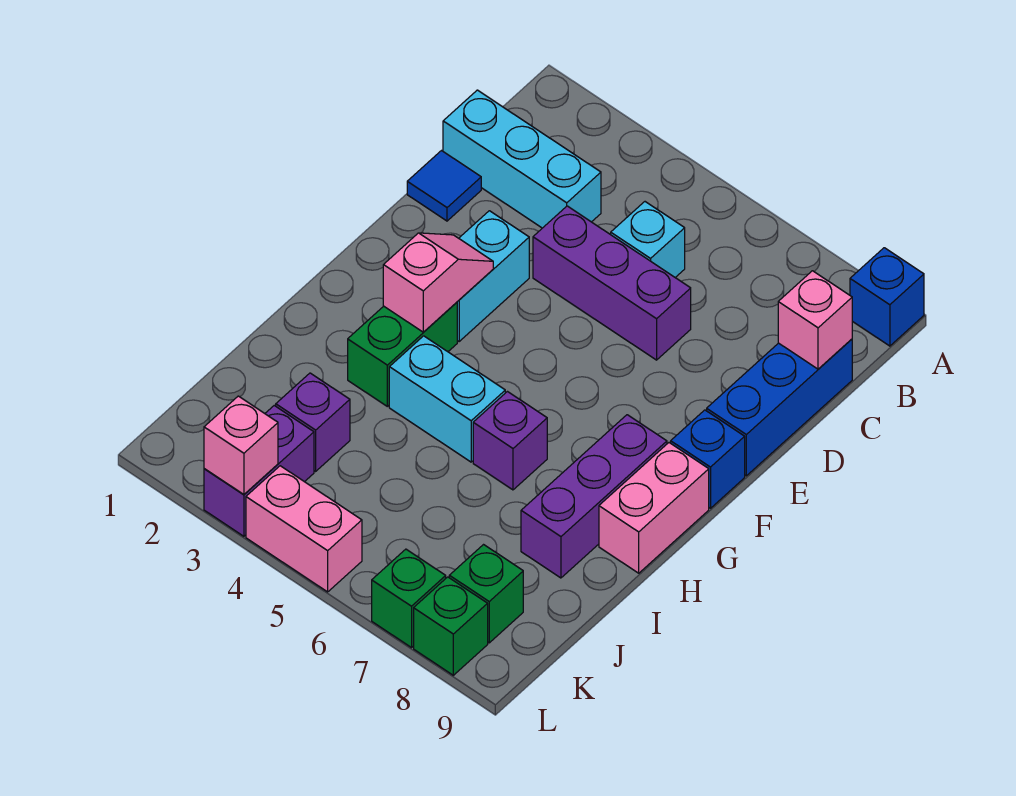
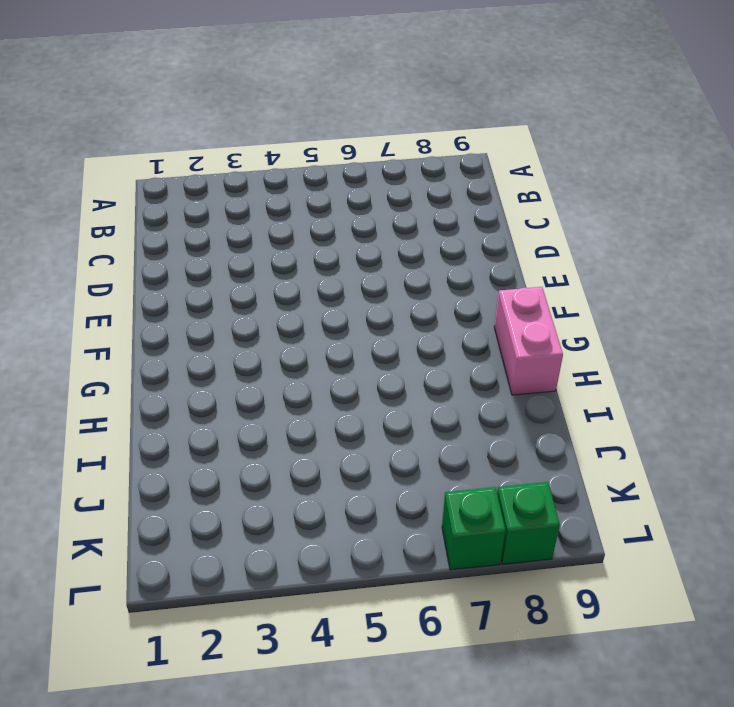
none -> blue brick A9 level 1
none -> cyan brick C1:C3 level 1
none -> cyan brick C5 level 1

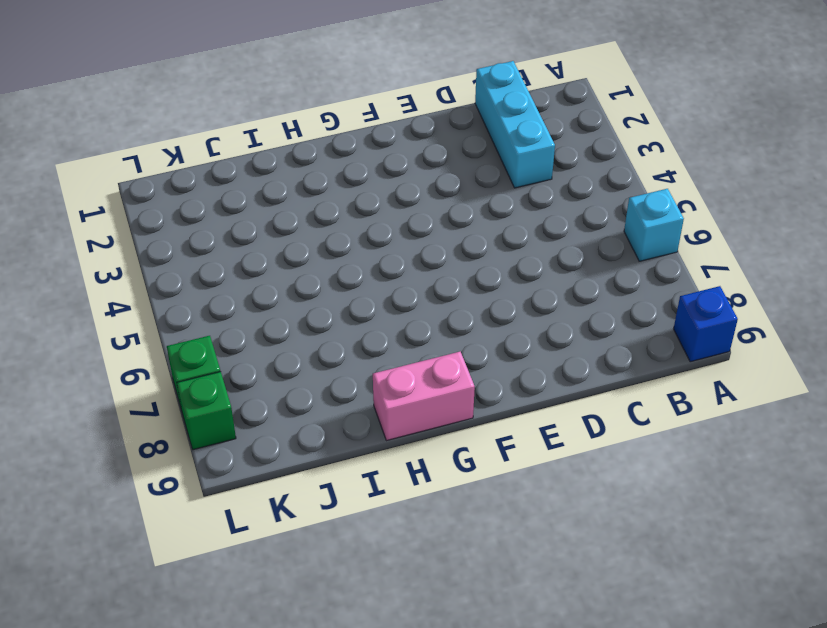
cyan brick A6 level 1 -> cyan brick C5 level 1
none -> blue brick C9:E9 level 1
none -> blue tile D1 level 1
none -> purple brick D4:D6 level 1

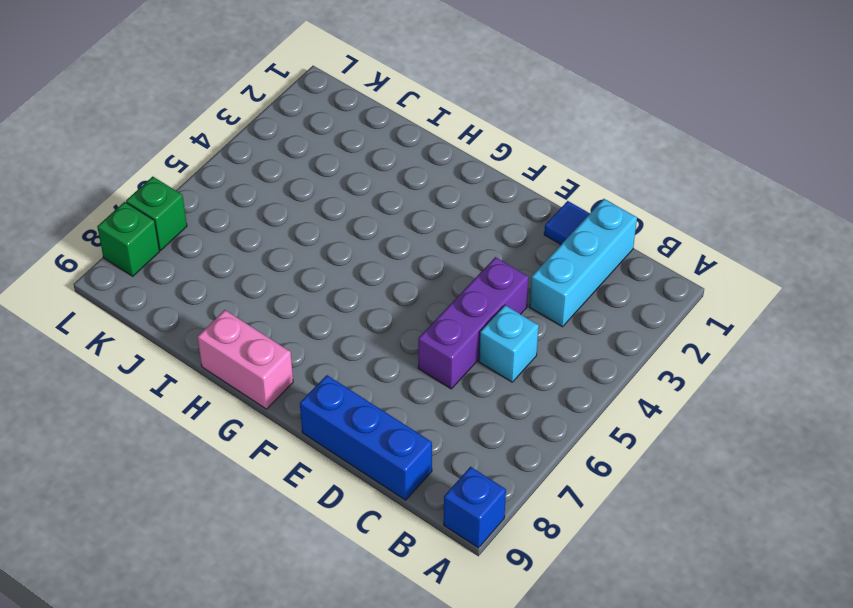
none -> cyan brick E3:F3 level 1
none -> blue brick F9 level 1
none -> green brick G3:H3 level 1

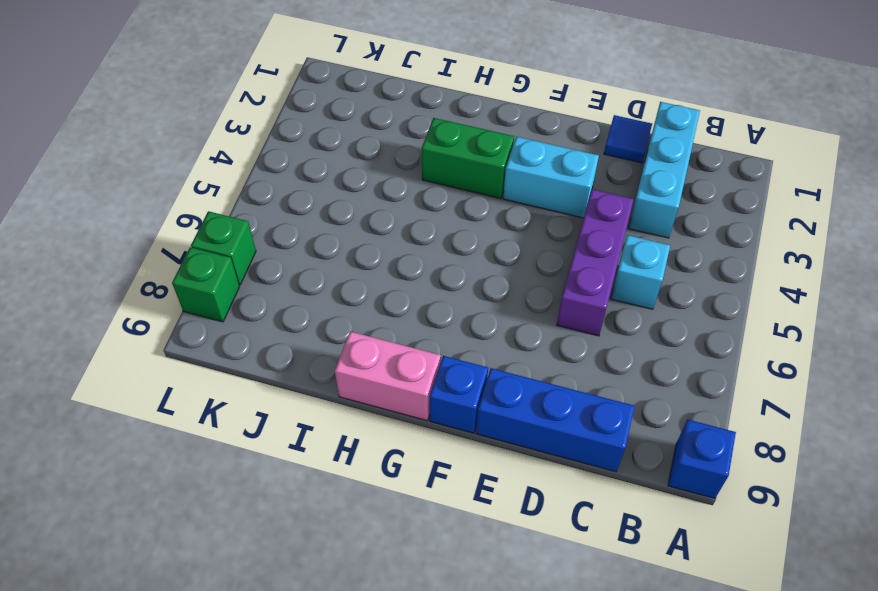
none -> purple brick G8:I8 level 1
none -> cyan brick H4:H5 level 1
none -> purple brick H6 level 1

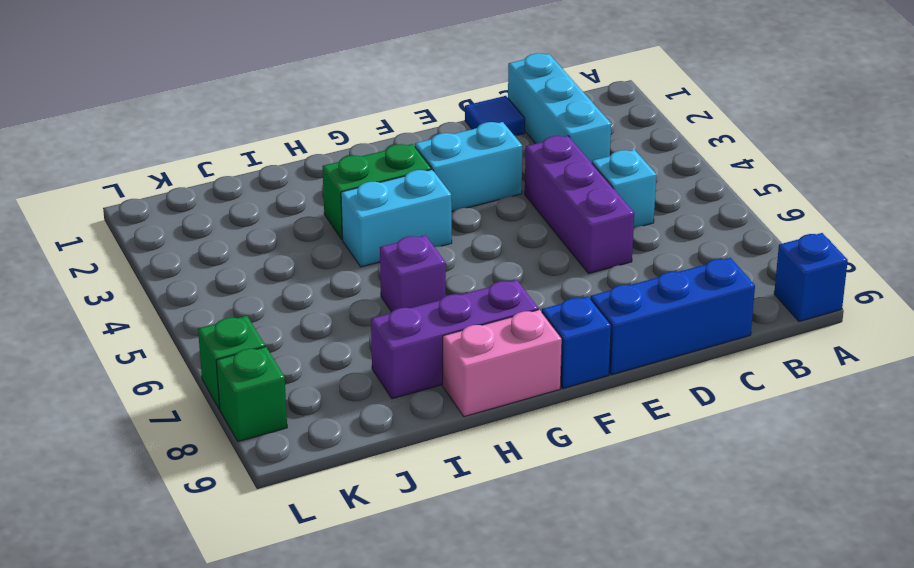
cyan brick G4:H4 level 1 -> cyan brick H4:H5 level 1
none -> purple brick J3 level 1
none -> purple brick K3:L3 level 1
none -> green brick K8 level 1

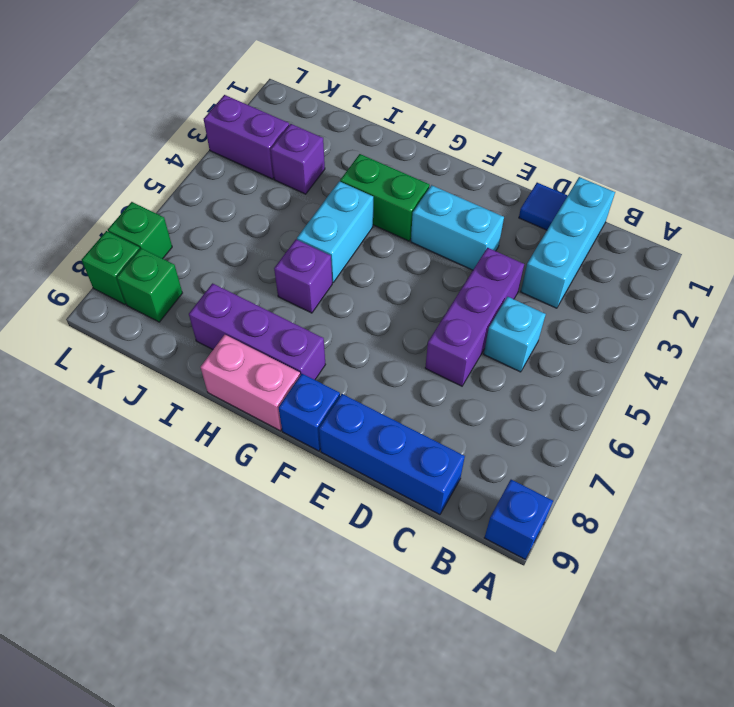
none -> pink brick L4:L5 level 1
none -> pink brick C9 level 2
none -> pink slope F3:G3 level 2 top G

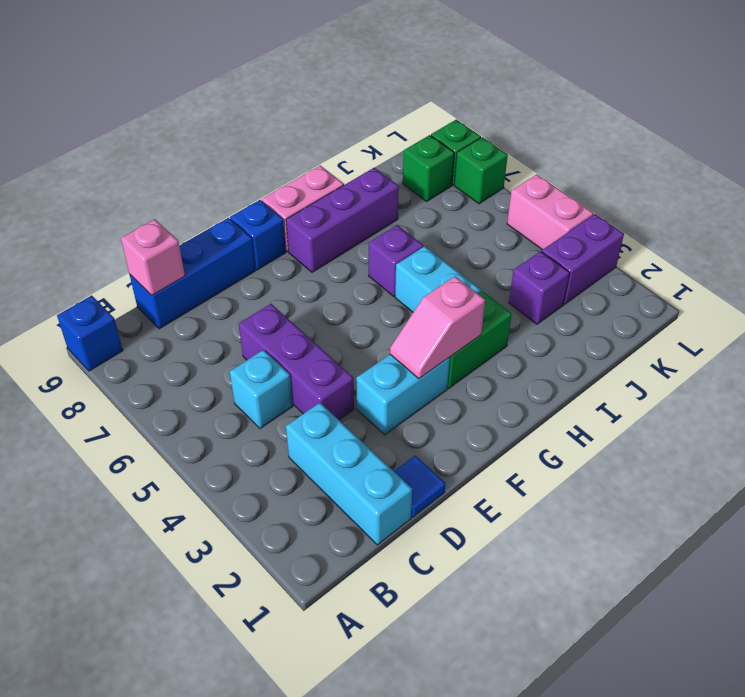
none -> pink brick L3 level 2

